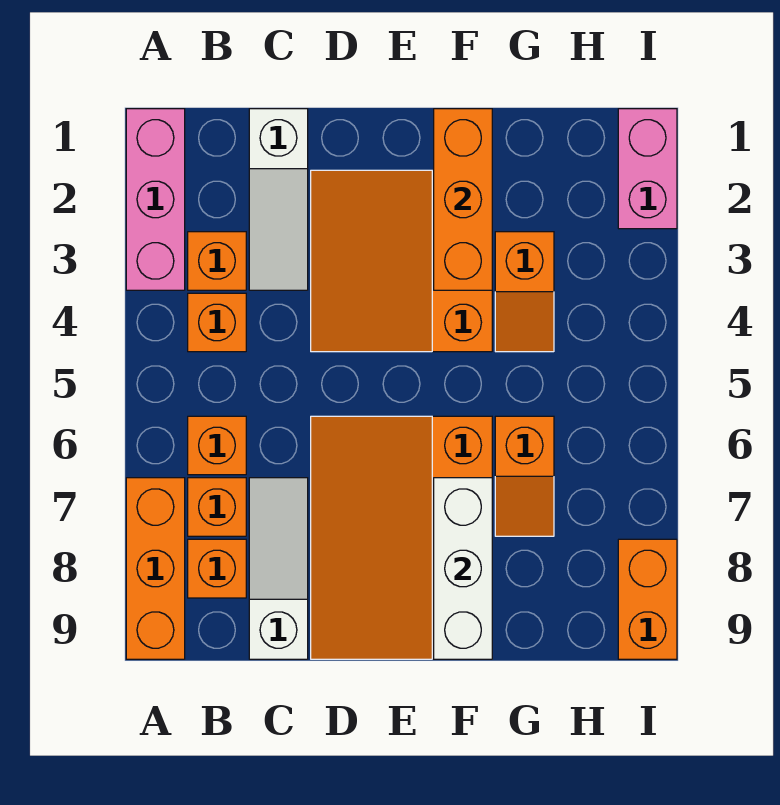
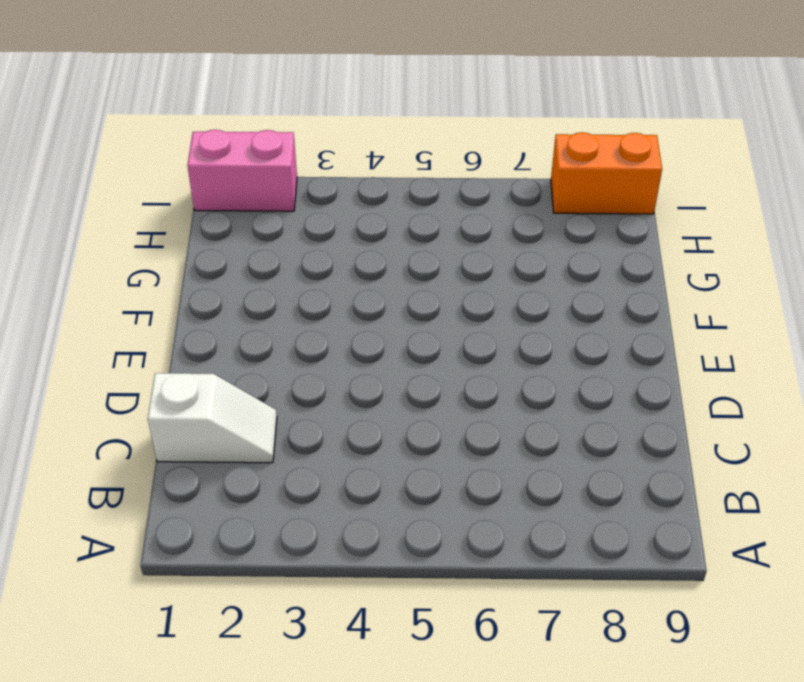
white slope C1:C2 level 1 top 1 -> white slope C1:C3 level 1 top 1
none -> pink brick A1:A3 level 1
none -> orange brick A7:A9 level 1
none -> orange brick B3 level 1

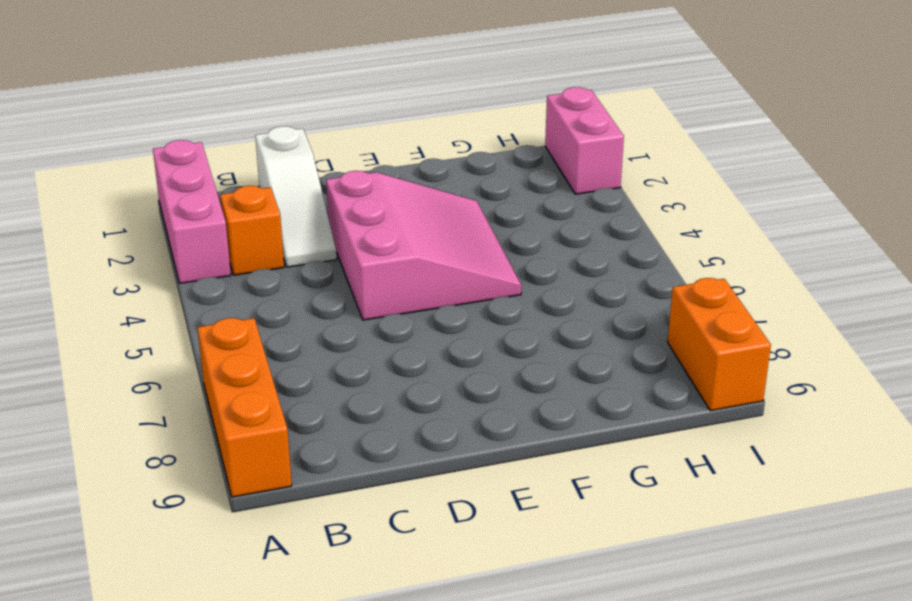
pink slope D3:F5 level 1 top D -> orange slope D2:F4 level 1 top F
none -> orange brick B4 level 1
none -> orange brick B6 level 1
none -> orange brick B7 level 1

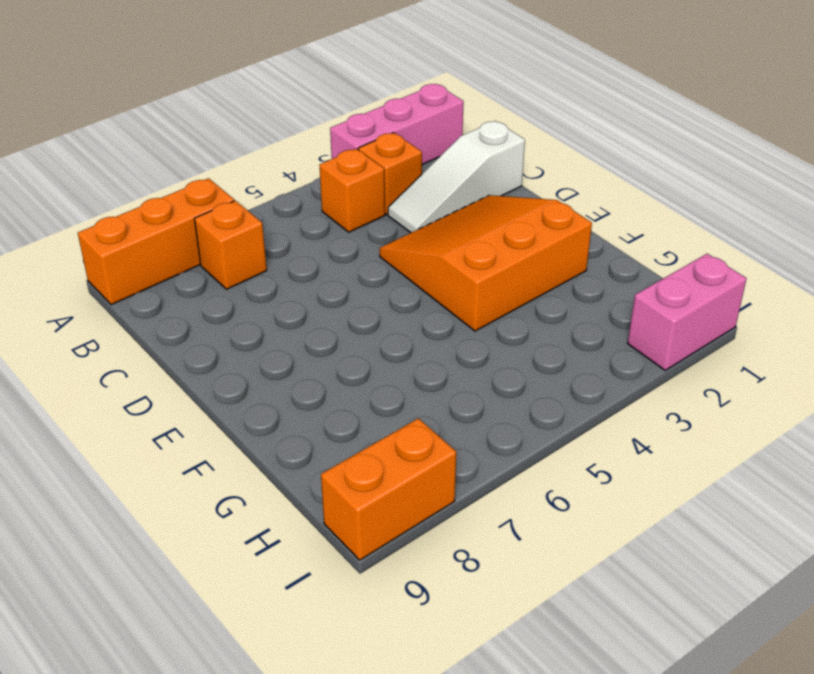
none -> orange brick B6 level 1
none -> orange brick B8 level 1
none -> white slope C7:C9 level 1 top 9

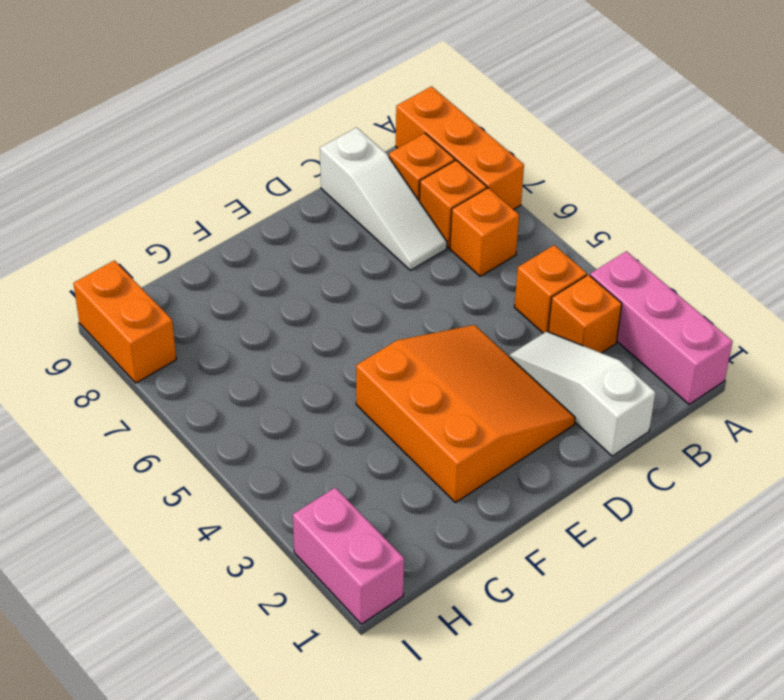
none -> orange slope D6:F9 level 1 top F
none -> orange slope G3:G4 level 1 top 3
none -> orange slope G6:G7 level 1 top 6

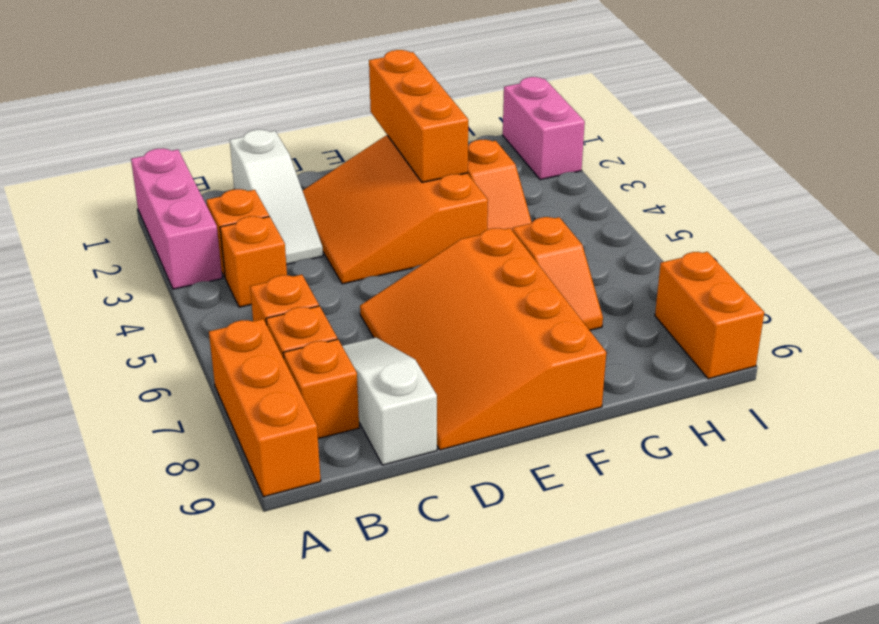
none -> white brick F7:F9 level 2

